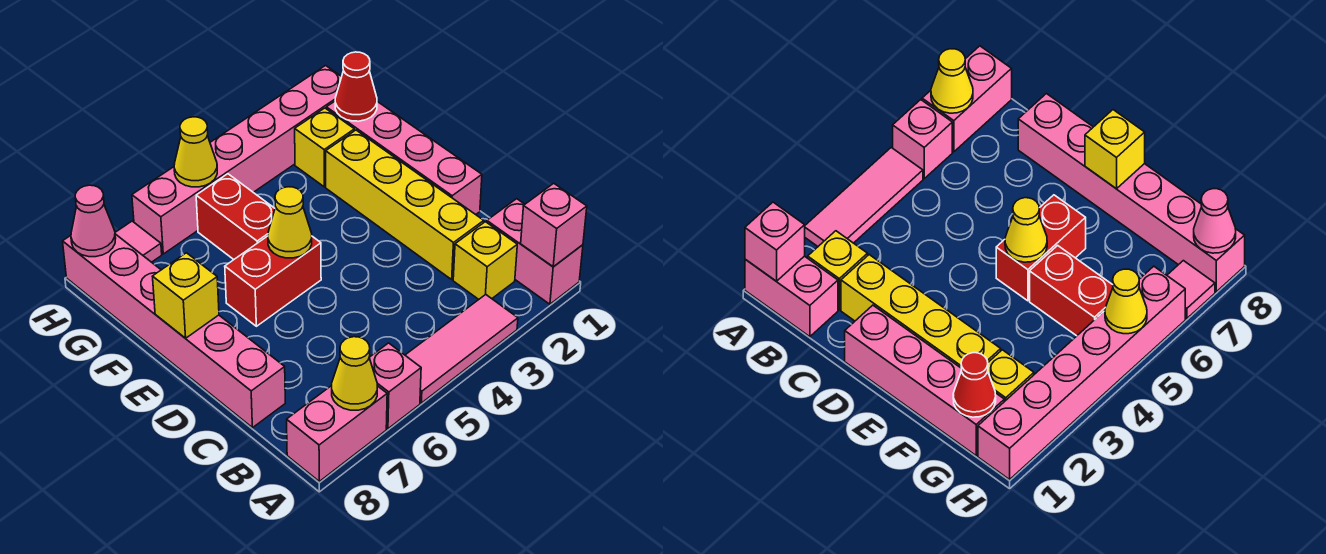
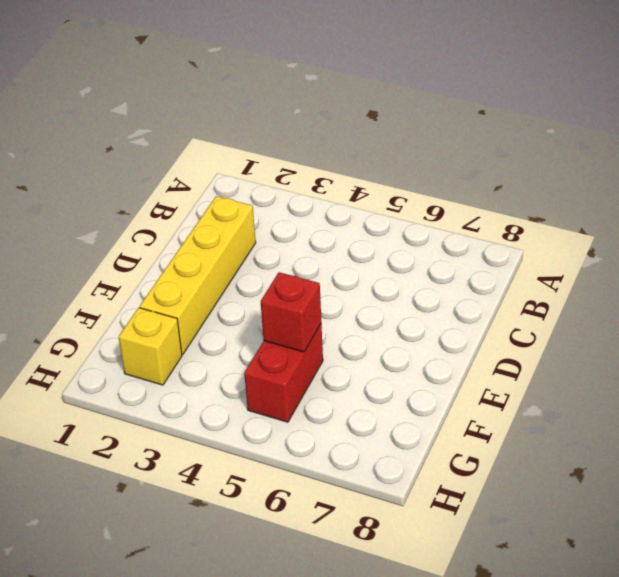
red brick F5 level 2 -> none
none -> pink brick A1:B1 level 1
none -> pink tile A3:A5 level 1
none -> pink brick A6 level 1

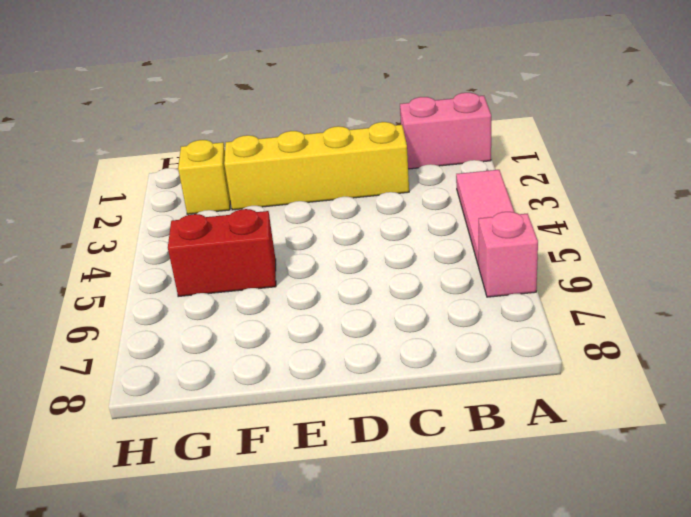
none -> pink brick A7:A8 level 1
none -> yellow brick B2 level 1
none -> pink brick C8:H8 level 1

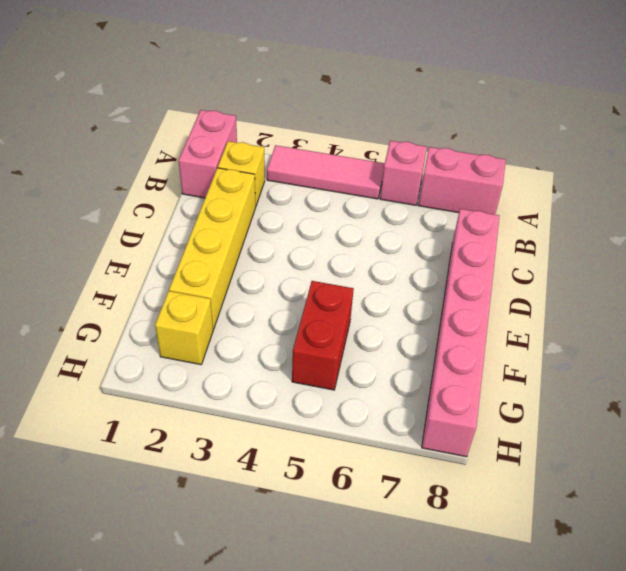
none -> pink brick D1:G1 level 1
none -> red brick E5:E6 level 1
none -> pink brick H1:H6 level 1

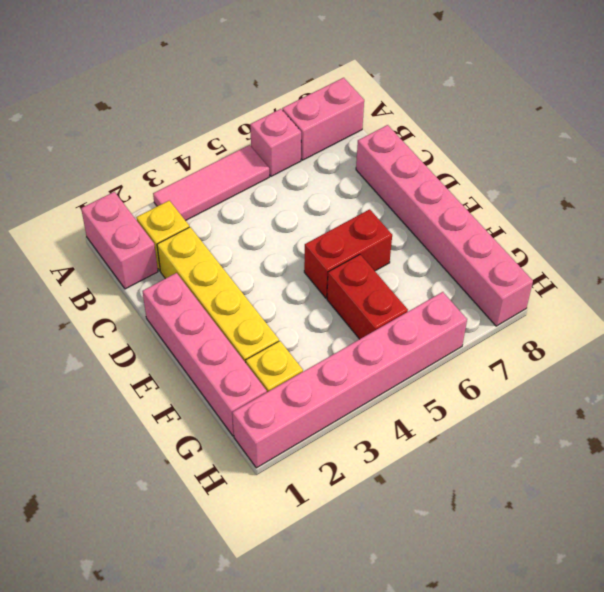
none -> pink tile H7 level 1
none -> pink brick A1 level 2
none -> yellow cone A7 level 2

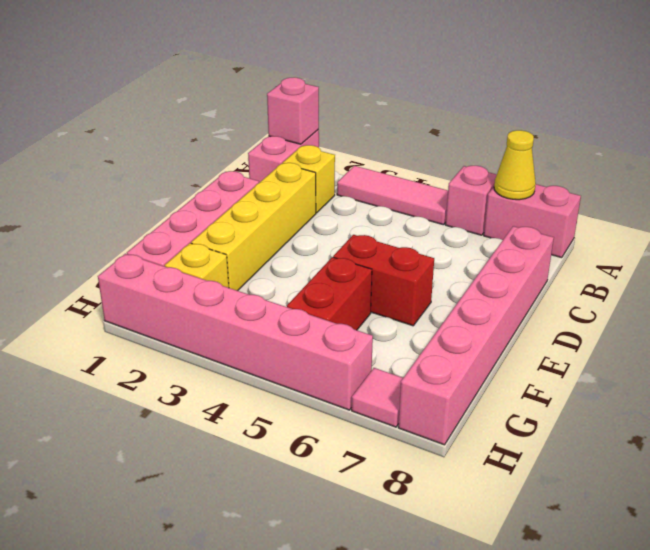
none -> yellow cone E5 level 2
none -> yellow brick E8 level 2
none -> red cone G1 level 2

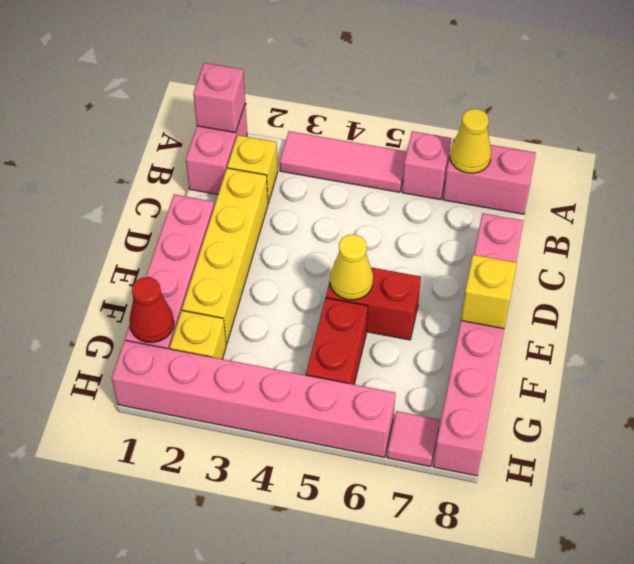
none -> yellow cone H5 level 2
none -> pink cone H8 level 2

